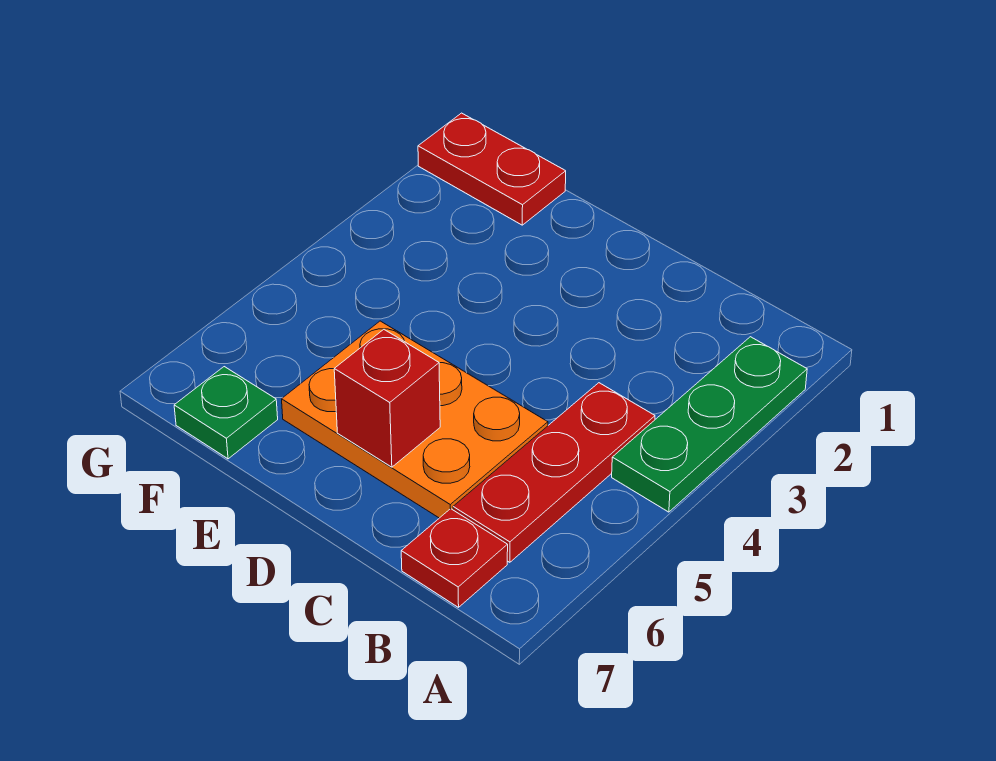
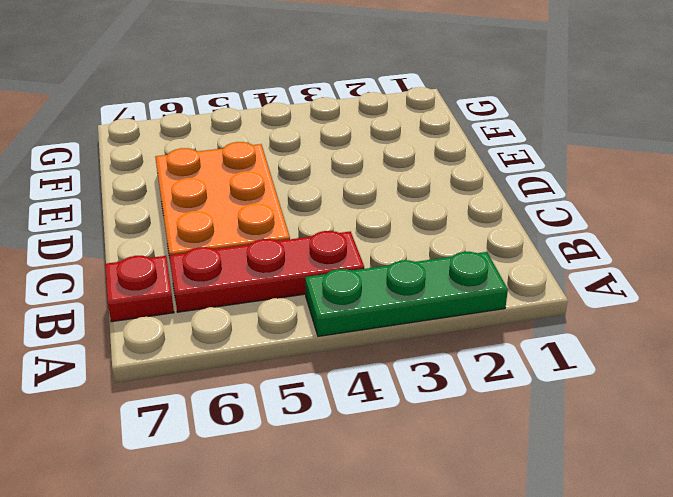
none -> red plate F1:G1 level 1
none -> green plate F7 level 1

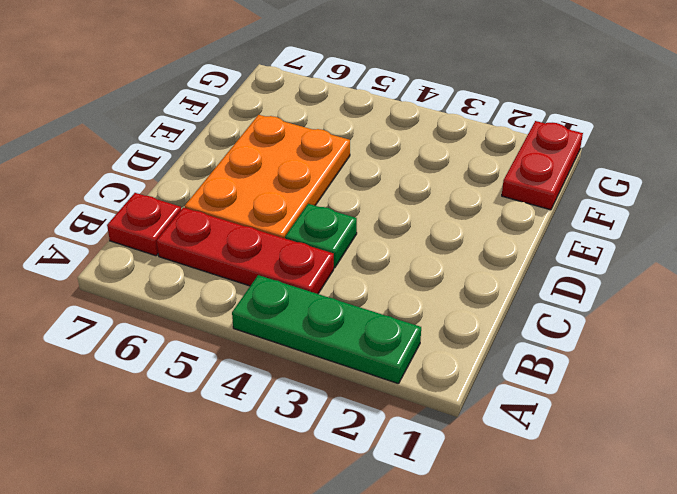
green plate C4 level 1 -> green plate F7 level 1
none -> red brick D6 level 2

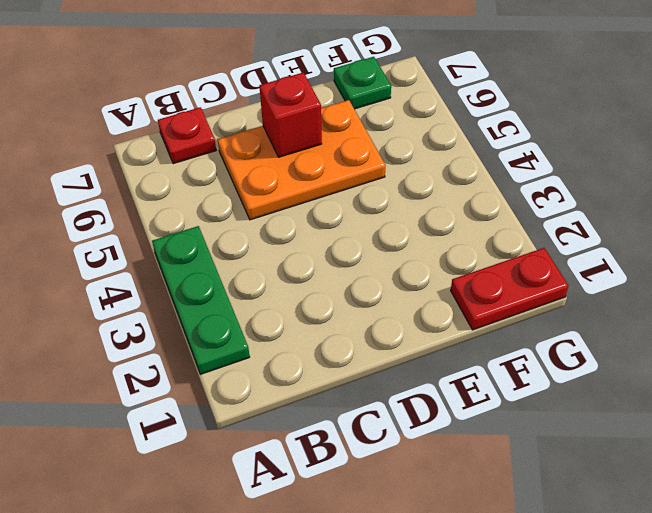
none -> red plate B4:B6 level 1

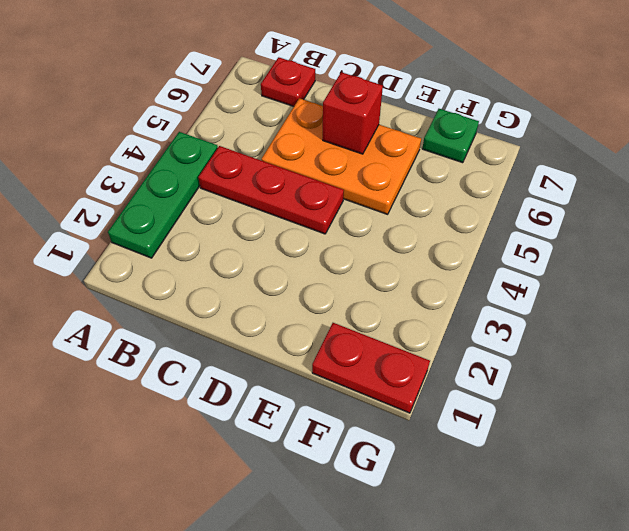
red plate B4:D4 level 1 -> red plate B4:B6 level 1

